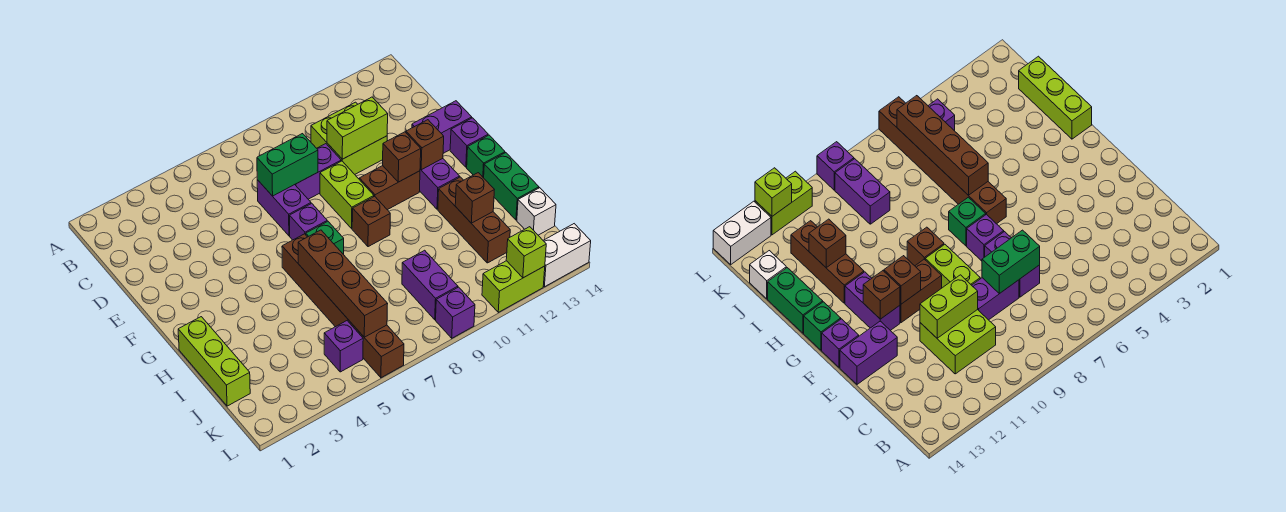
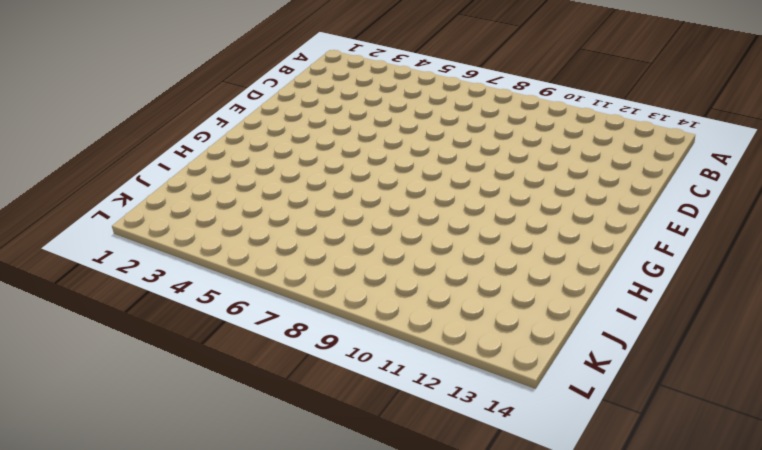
none -> lime brick C10:D11 level 1
none -> purple brick D7:E7 level 1
none -> purple brick D8:D9 level 1

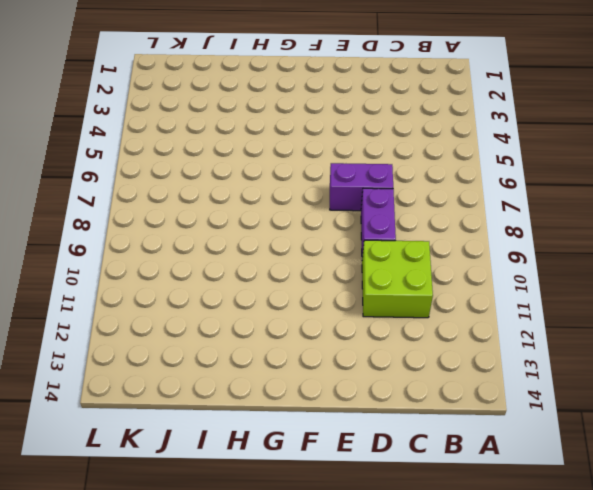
none -> lime brick E9:F9 level 1
none -> purple brick E13:E14 level 1
none -> purple brick F7 level 1

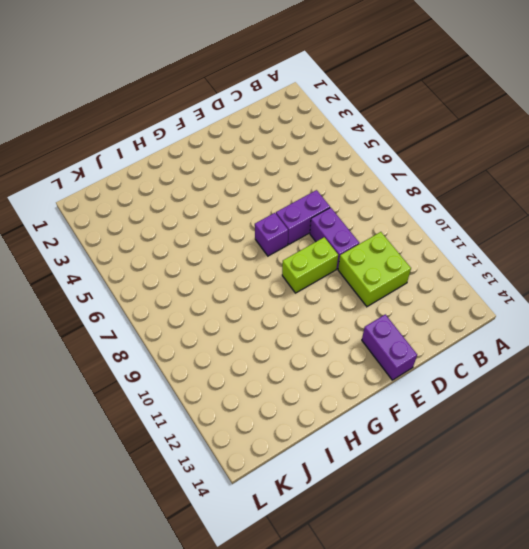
none -> brown brick F10:F11 level 1
none -> purple brick F12:G12 level 1
none -> purple brick F14 level 1

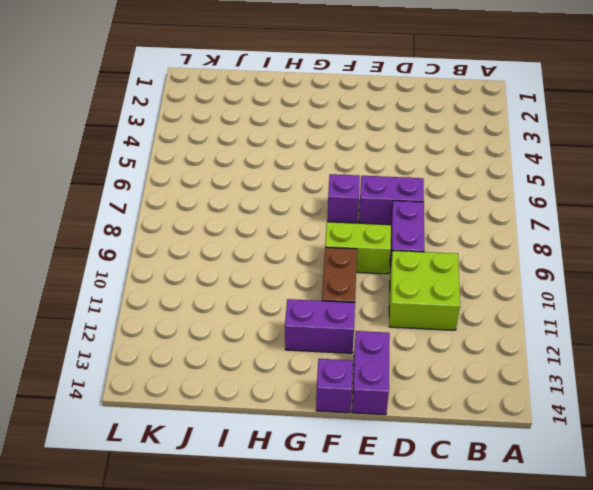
none -> brown brick G6:L6 level 1
none -> green brick G7 level 1
none -> brown brick G9 level 1

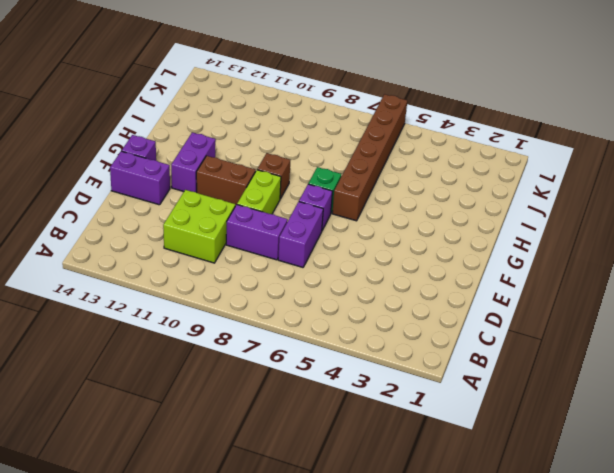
none -> green brick G14 level 1
none -> lime brick H1:J1 level 1
none -> brown brick H12:J12 level 1

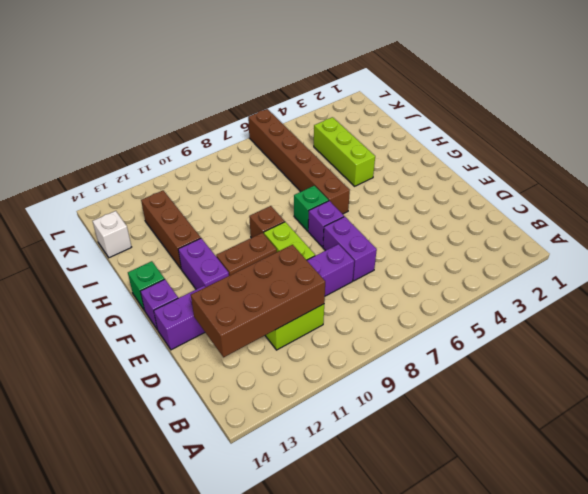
brown brick C10:D13 level 2 -> lime brick D10:D11 level 2
lime brick H4:J4 level 1 -> lime brick H1:J1 level 1
none -> green brick H14:I14 level 1
none -> purple brick J9:K9 level 1
none -> purple brick K5 level 1

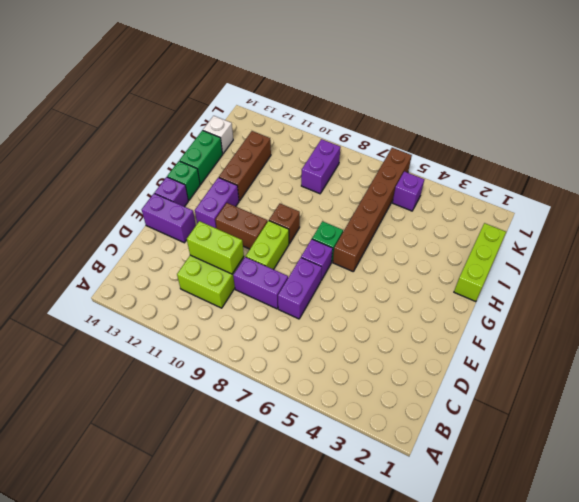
none -> purple brick L9 level 1
none -> lime brick L11:L12 level 1
none -> white brick L13:L14 level 1

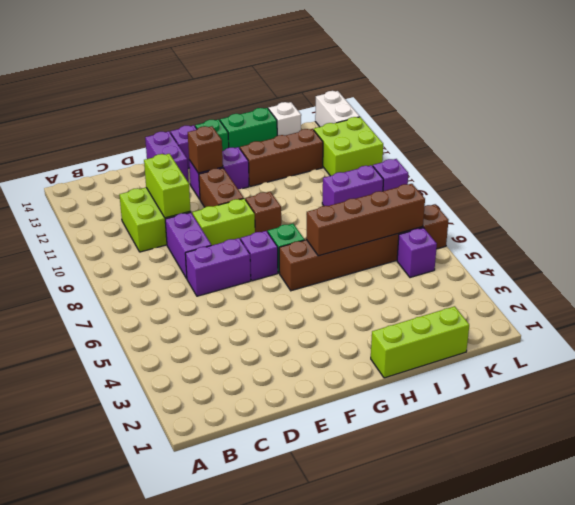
lime brick K11:L12 level 1 -> lime brick L11:L12 level 1
none -> green brick D7:D8 level 2
none -> brown brick F11 level 2
none -> brown brick I12 level 2

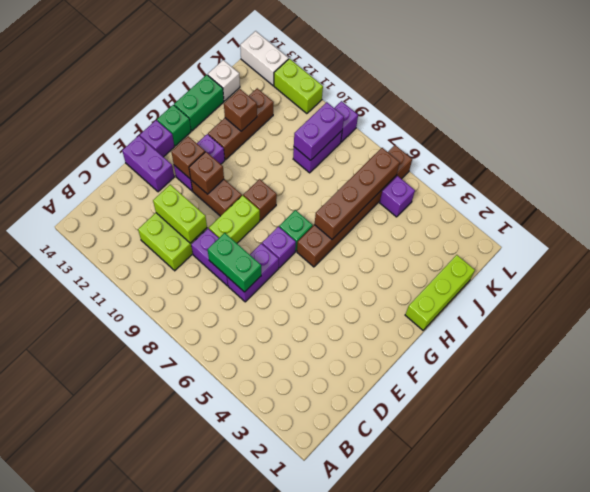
purple brick J9:K9 level 2 -> none
none -> lime brick L12 level 2

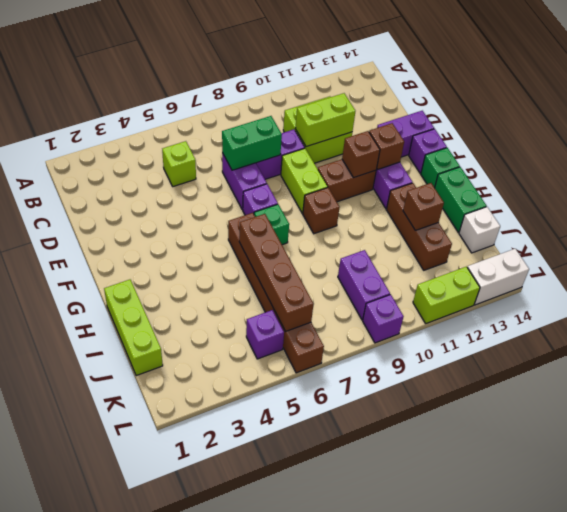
lime brick C5 level 1 -> lime brick L12 level 2

